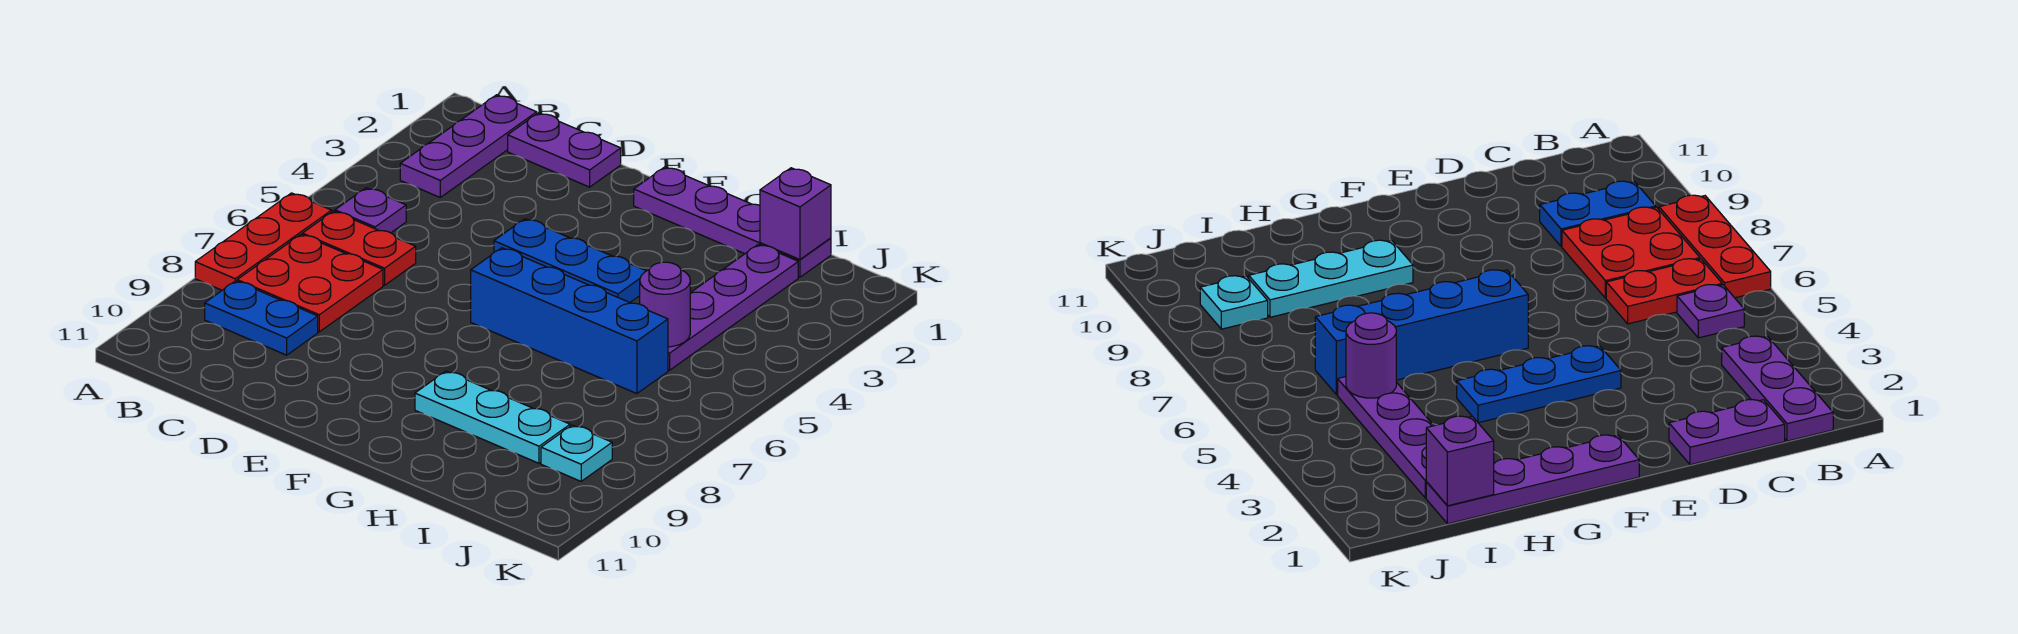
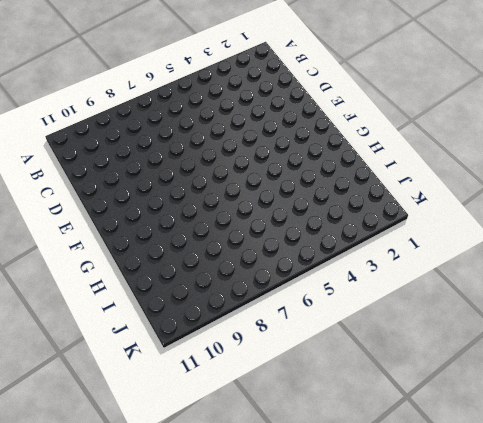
none -> red plate A6:A8 level 1
none -> purple plate B1:B3 level 1
none -> purple plate B5 level 1

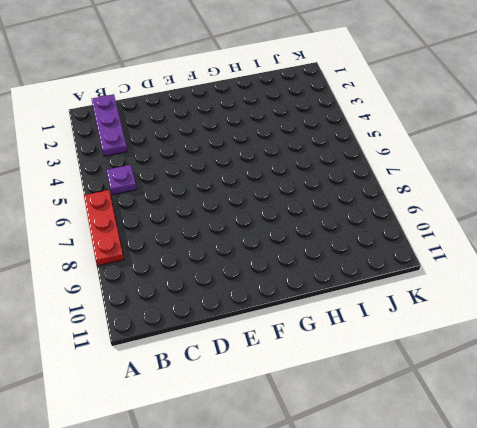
none -> red plate B6:C6 level 1
none -> red plate B7:C8 level 1
none -> blue plate B9:C9 level 1

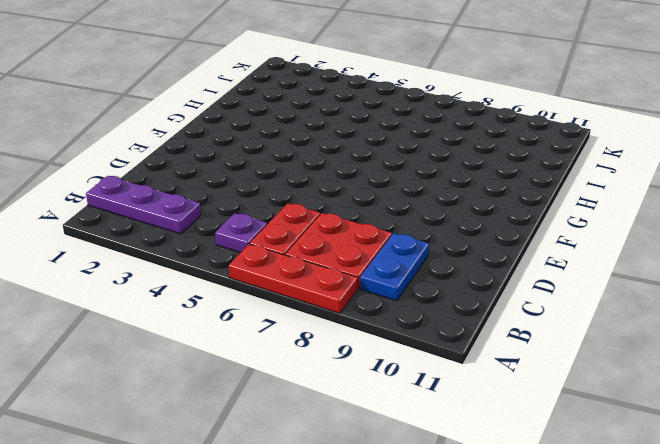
none -> purple plate C1:D1 level 1
none -> blue plate E4:G4 level 1
none -> purple plate F1:I1 level 1

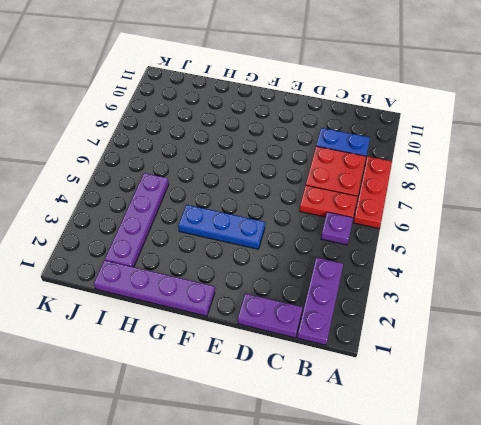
none -> blue brick F6:I6 level 1
none -> cyan plate G9:I9 level 1
none -> cyan plate J9 level 1

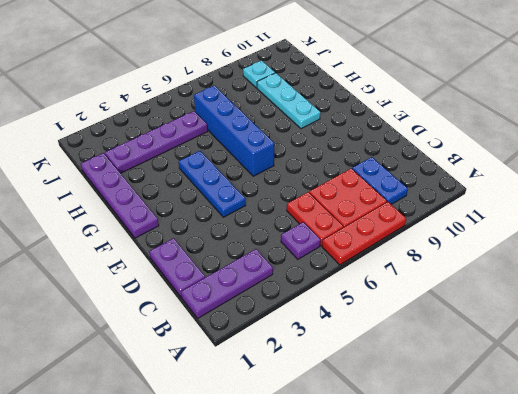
none -> purple brick I1 level 2
none -> purple round brick I5 level 2

